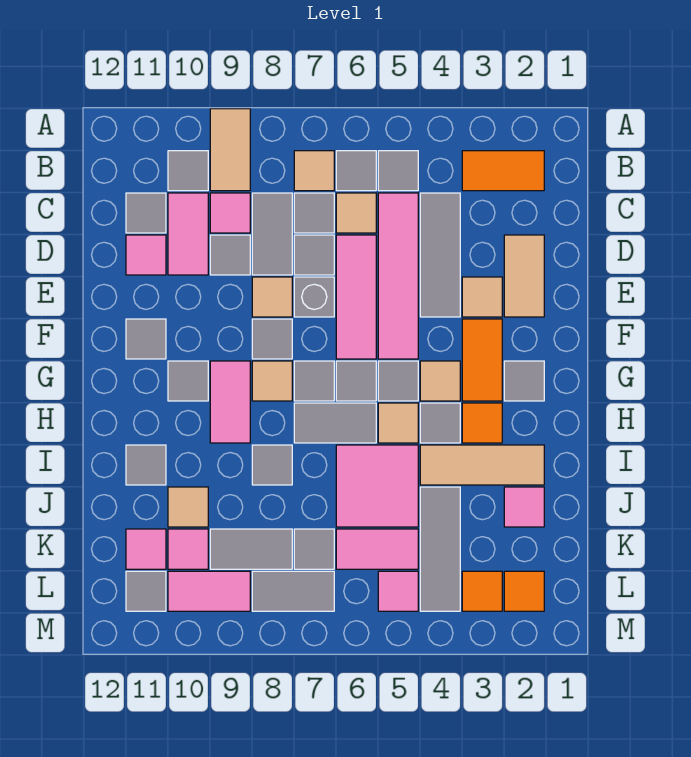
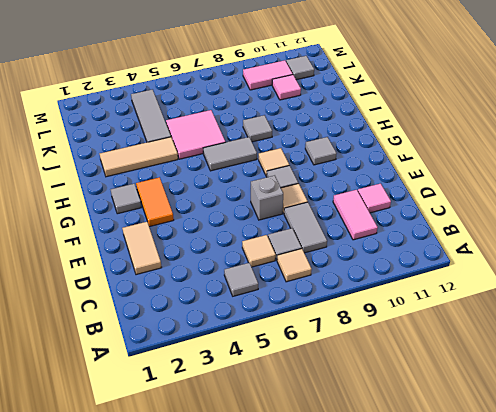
none -> tan tile A9:B9 level 1
none -> orange tile B2:B3 level 1
none -> grey tile B6 level 1
none -> grey tile B10 level 1

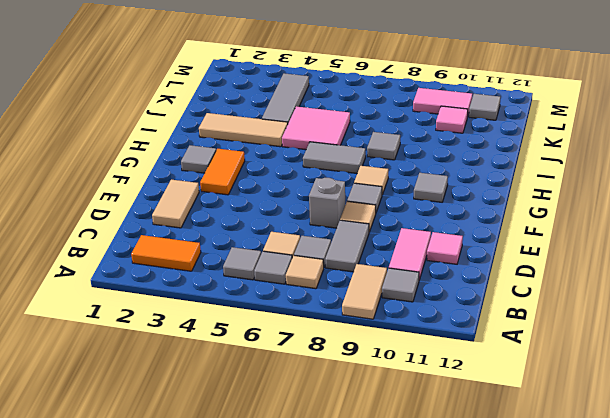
none -> grey tile C4:E4 level 1
none -> pink tile C5:F5 level 1
none -> pink tile C9 level 1
none -> grey tile C11 level 1

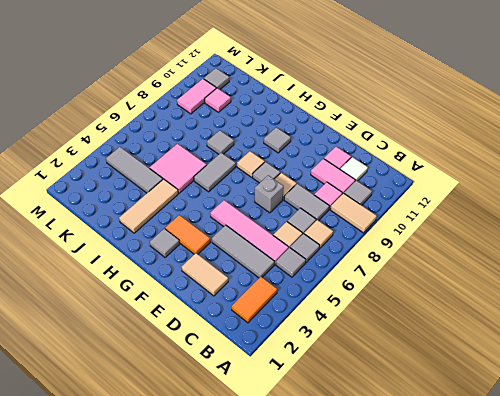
white tile C11 level 1 -> grey tile C11 level 1
none -> pink tile D6:F6 level 1
none -> grey tile D7 level 1
none -> grey tile D9 level 1
none -> tan tile E3 level 1

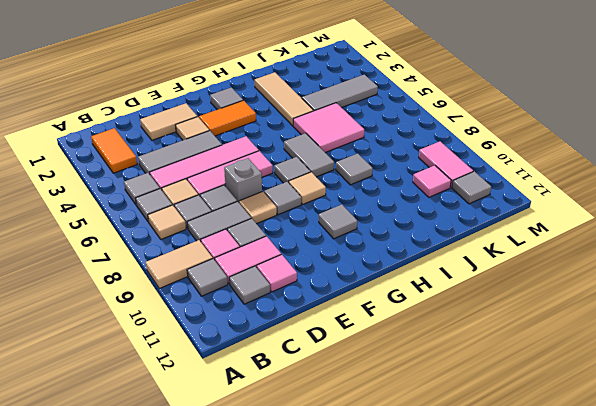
none -> grey tile F11 level 1
none -> tan tile G4 level 1
none -> grey tile G5 level 1
none -> grey tile G6 level 1

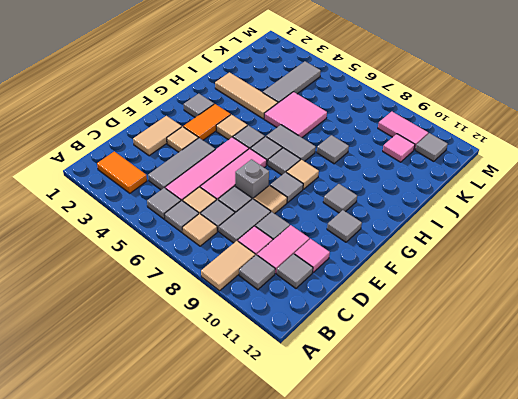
none -> pink tile G9:H9 level 1
none -> orange tile H3 level 1
none -> grey tile H4 level 1
none -> tan tile H5 level 1

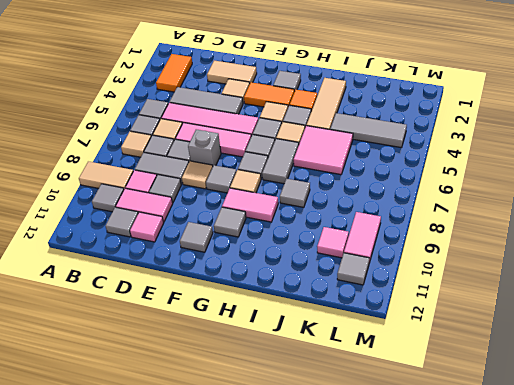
none -> grey tile I11 level 1
none -> pink tile J2 level 1
none -> tan tile J10 level 1
none -> pink tile K5:K6 level 1

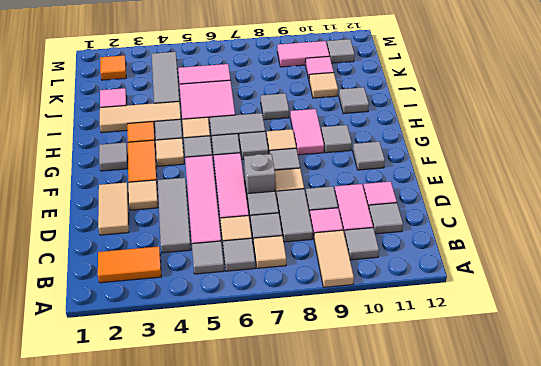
none -> grey tile K7 level 1
none -> grey tile K8:K9 level 1
none -> pink tile K11 level 1
none -> orange tile L3 level 1

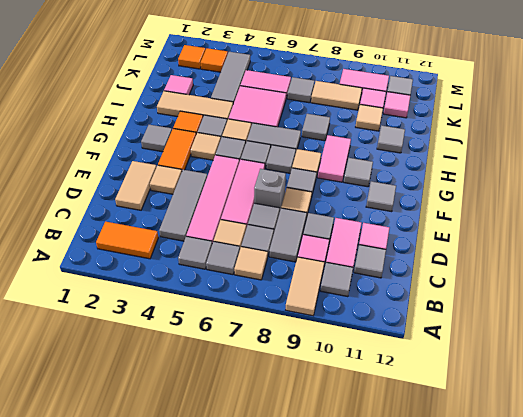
tan tile K8:K9 level 1 -> grey tile K8:K9 level 1
none -> pink tile L5 level 1
none -> grey tile L7:L8 level 1

